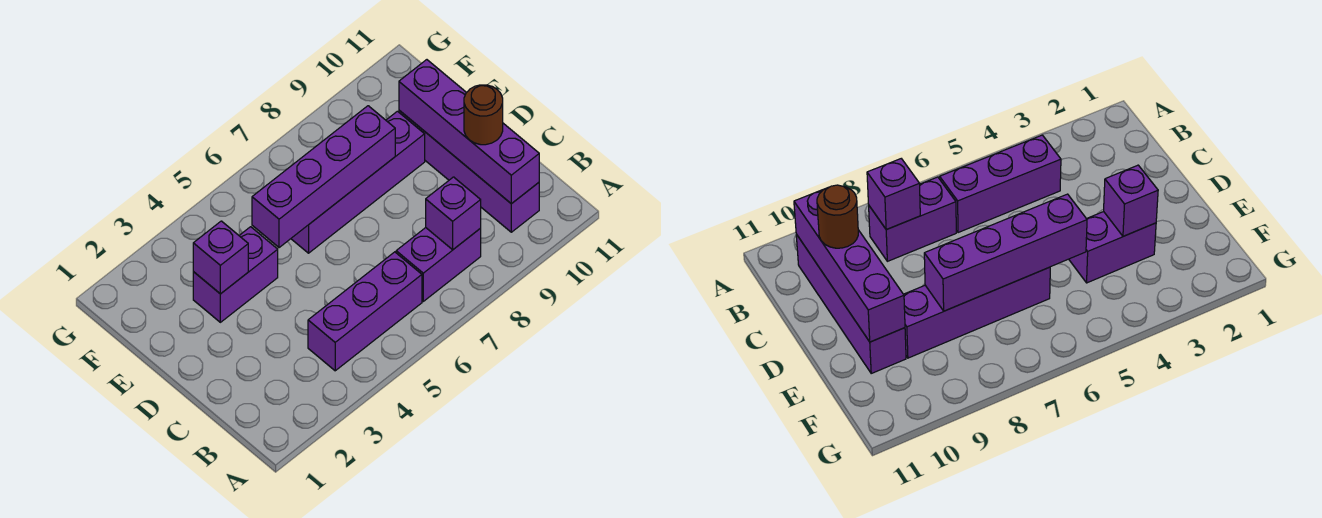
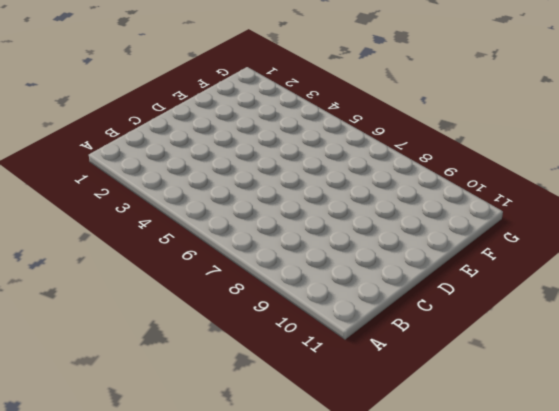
none -> purple brick B4:B6 level 1
none -> purple brick B7:B8 level 1

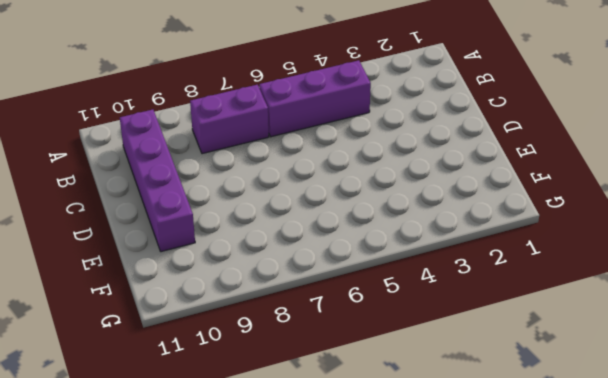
none -> purple brick E3:E4 level 1
none -> purple brick E6:E9 level 1

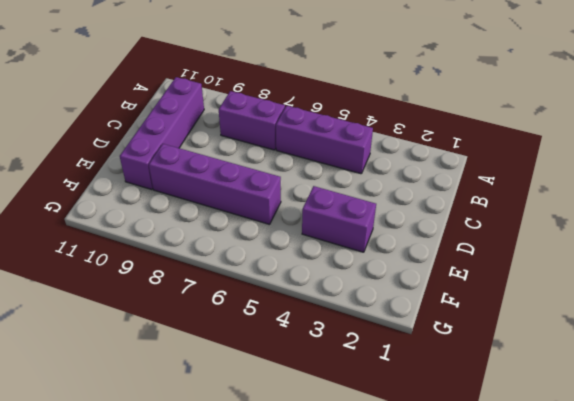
none -> purple brick B8 level 2
none -> purple brick B10:E10 level 2

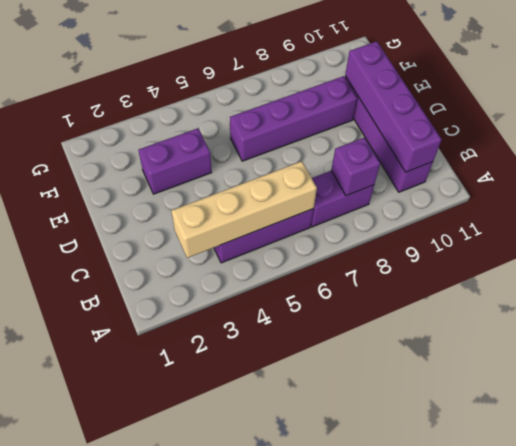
tan brick B3:B6 level 2 -> none
none -> purple brick E3 level 2
none -> purple brick E5:E8 level 2

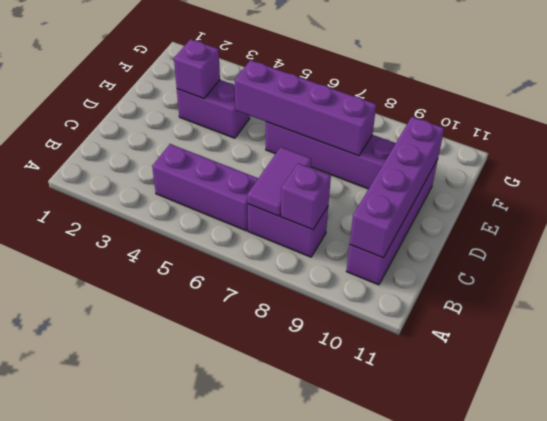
purple tile B7:C7 level 2 -> none
none -> brown round brick C10 level 3

